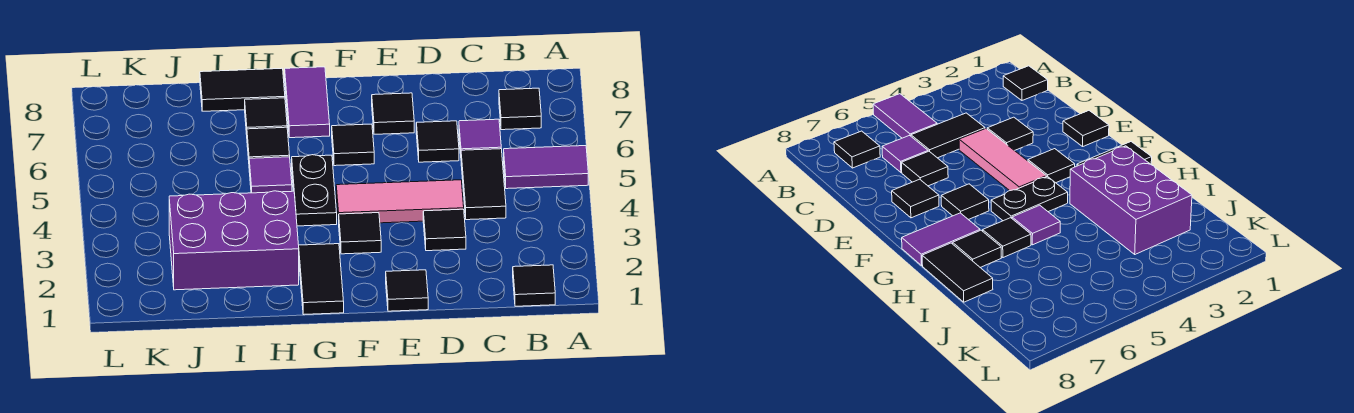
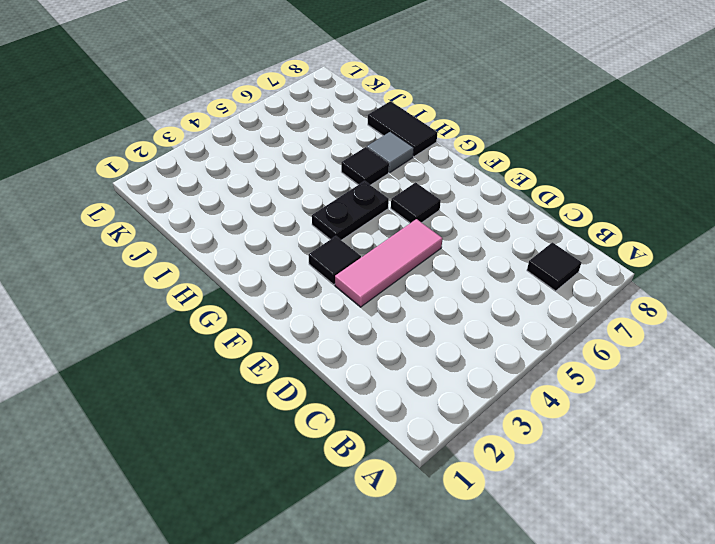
pink tile E3:E5 level 1 -> pink tile D4:F4 level 1
grey tile H7 level 1 -> black tile H7 level 1
none -> purple tile A5:B5 level 1
none -> black tile B1 level 1
none -> black tile C4:C5 level 1

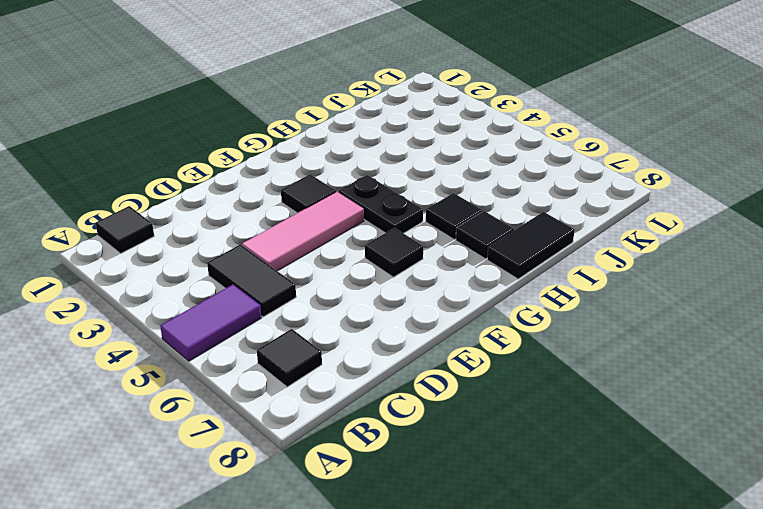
none -> purple tile C6 level 1
none -> black tile D3 level 1
none -> black tile D6 level 1

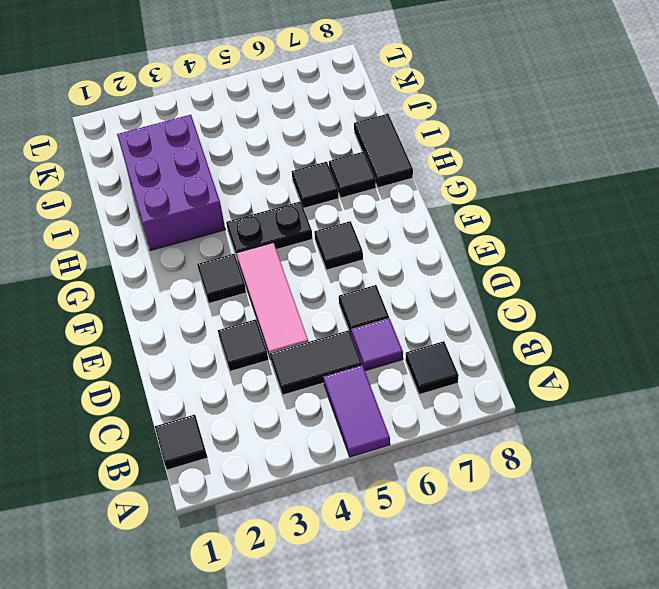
none -> black tile E1 level 1
none -> black tile E7 level 1
none -> black tile G1:G2 level 1

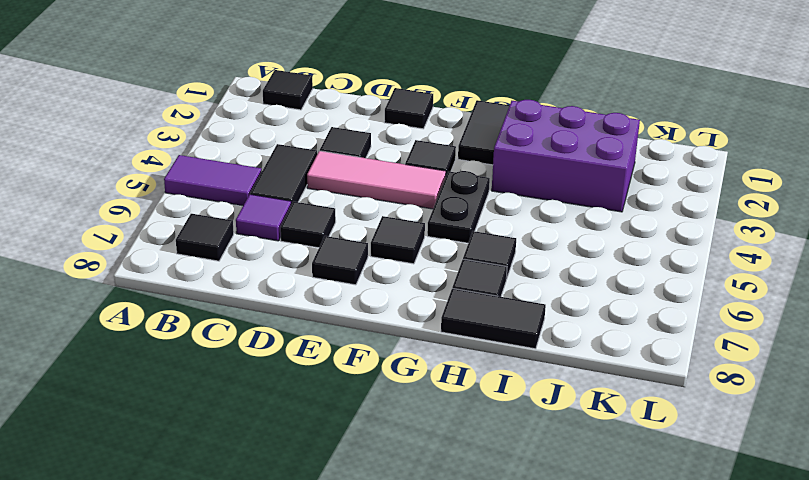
none -> purple tile G7:G8 level 1
none -> purple tile H5 level 1

